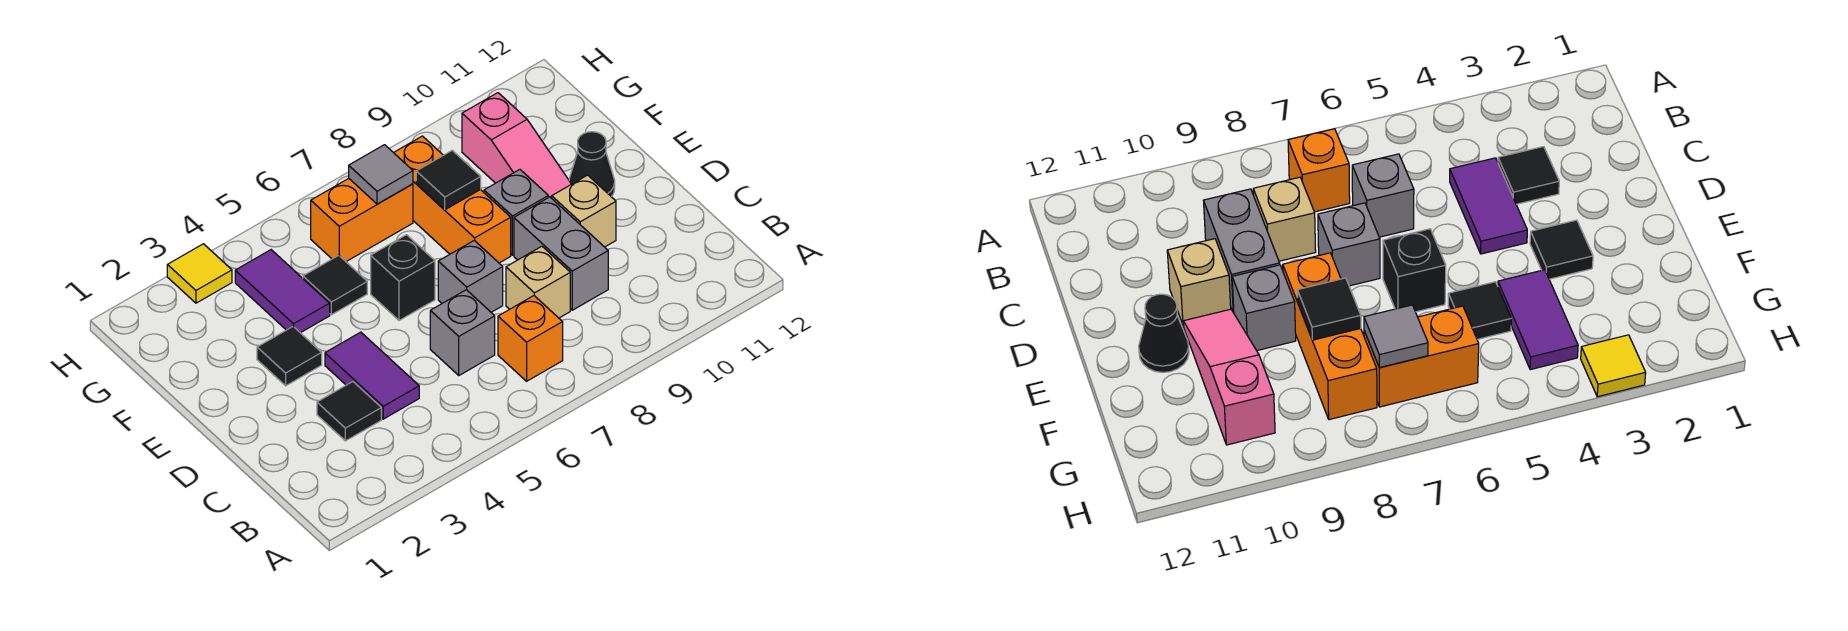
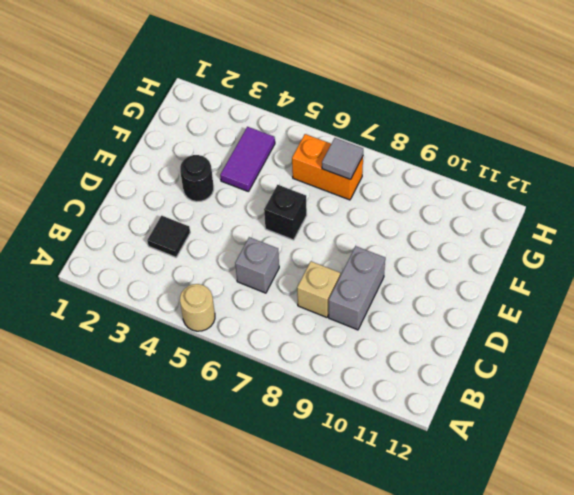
tan round brick A5 level 1 -> none
black round brick E3 level 1 -> black tile E3 level 1
none -> orange brick B7 level 1
none -> purple tile C4:D4 level 1
none -> grey brick D7 level 1

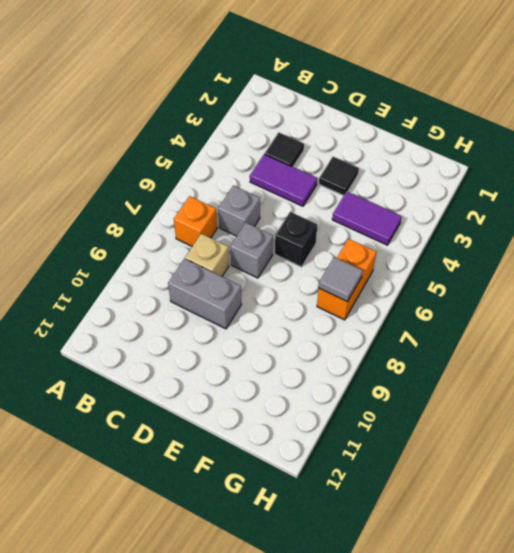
none -> tan brick D10 level 1
none -> orange brick E8:G8 level 1
none -> grey brick E9 level 1

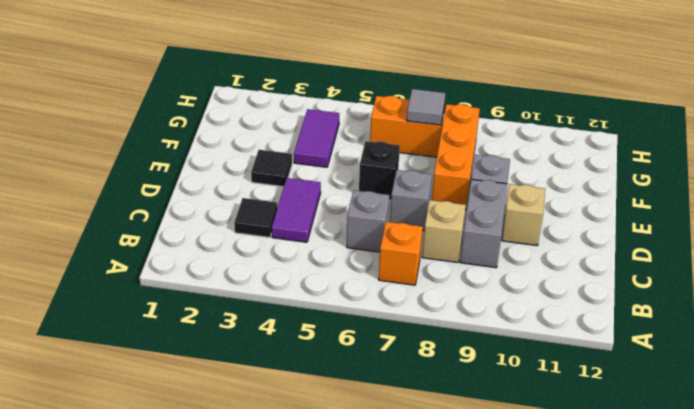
none -> pink slope E10:G10 level 1 top G
none -> black cone E11 level 1
none -> black tile F5 level 1

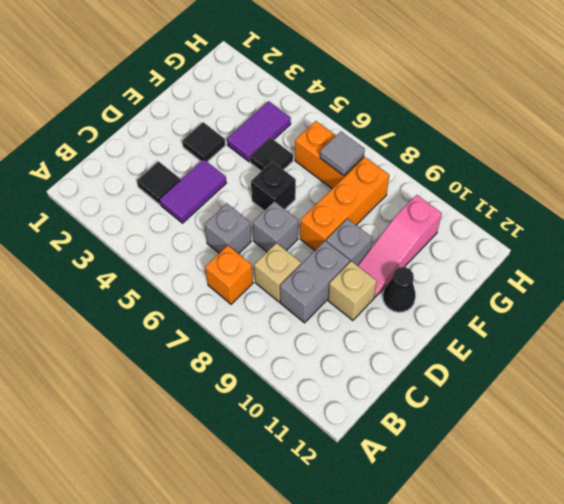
none -> yellow tile H3 level 1
none -> black tile F8 level 2

